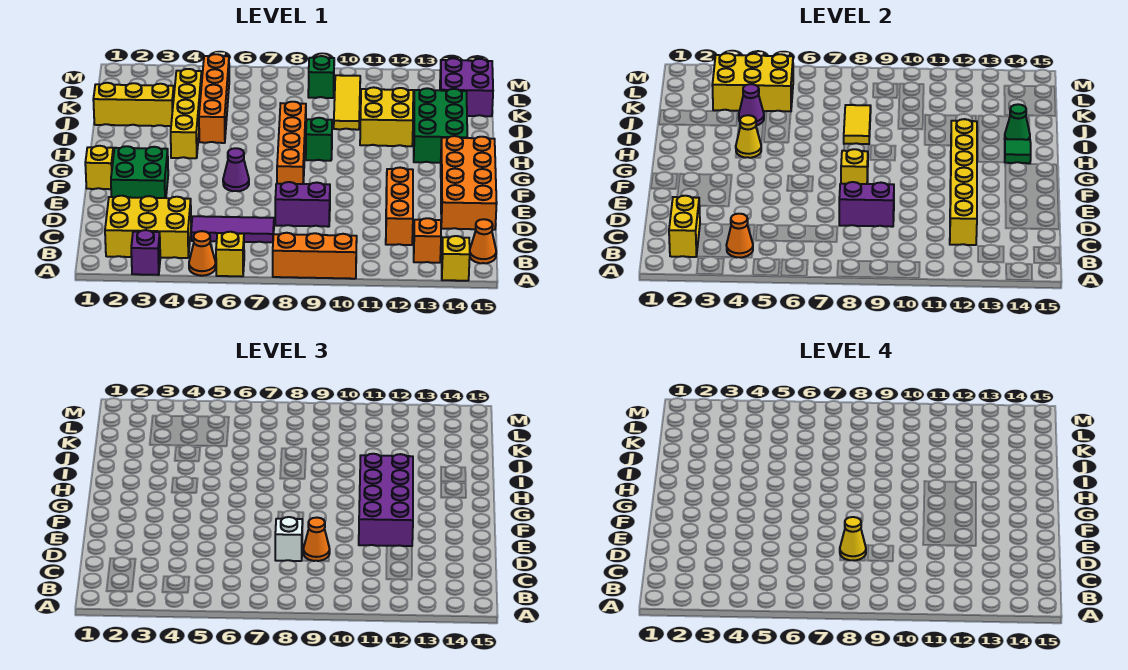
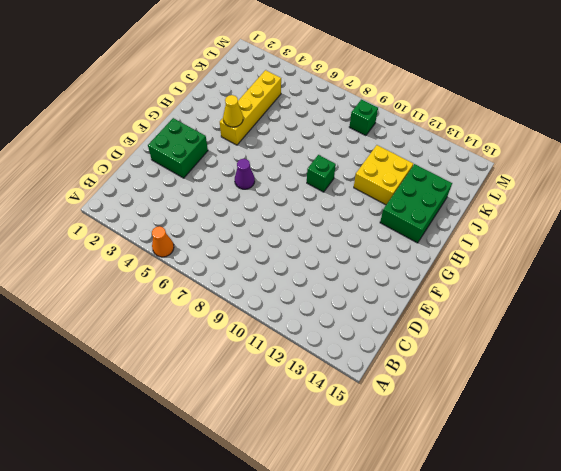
none -> purple brick A3 level 1
none -> yellow brick A6 level 1
none -> orange brick A8:A10 level 1
none -> yellow brick A14 level 1

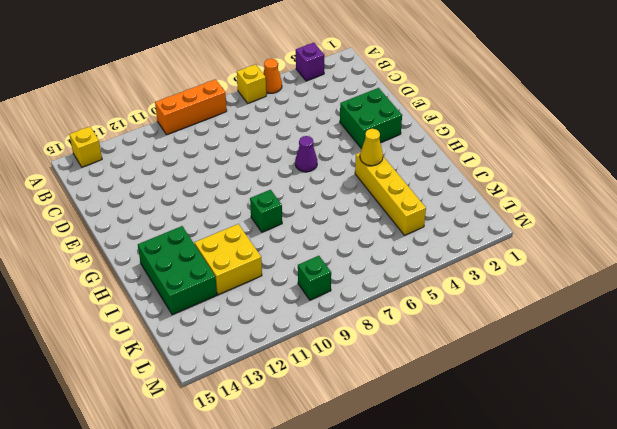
none -> yellow brick B2:C4 level 1
none -> orange brick B13 level 1
none -> orange cone B15 level 1
none -> purple tile C5:C7 level 1

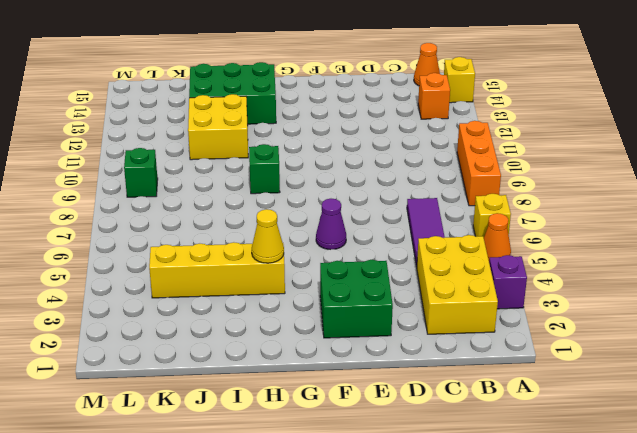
none -> orange brick C12:E12 level 1
none -> purple brick D8:D9 level 1
none -> orange brick D14:G15 level 1
none -> yellow brick F1 level 1

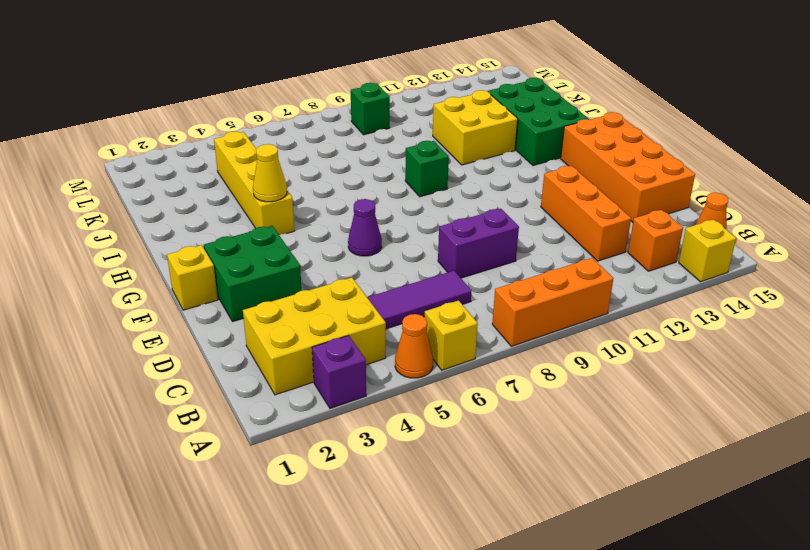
none -> orange brick F8:I8 level 1
none -> orange brick I5:L5 level 1
none -> yellow brick J1:J3 level 1
none -> yellow tile J10:L10 level 1

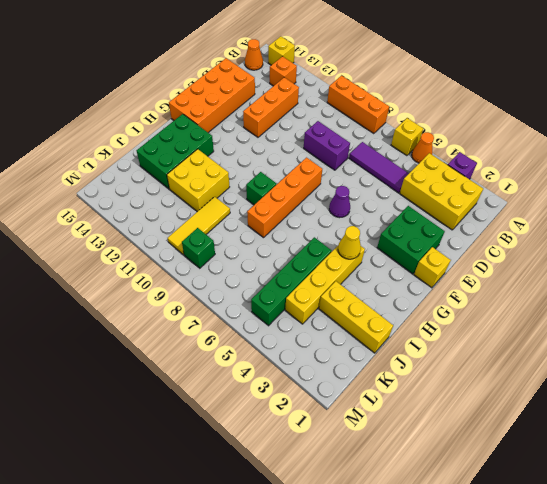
green brick I5:L5 level 1 -> orange brick I5:L5 level 1
none -> purple brick K14:L15 level 1
none -> yellow brick B2:C2 level 2
none -> orange cone B4 level 2
none -> yellow brick C12:H12 level 2

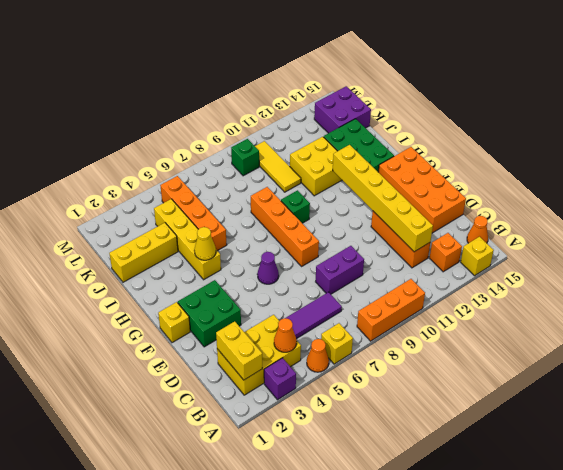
none -> purple brick D8:D9 level 2
none -> yellow brick F8 level 2
none -> green tile H14 level 2
none -> yellow tile I8:J8 level 2

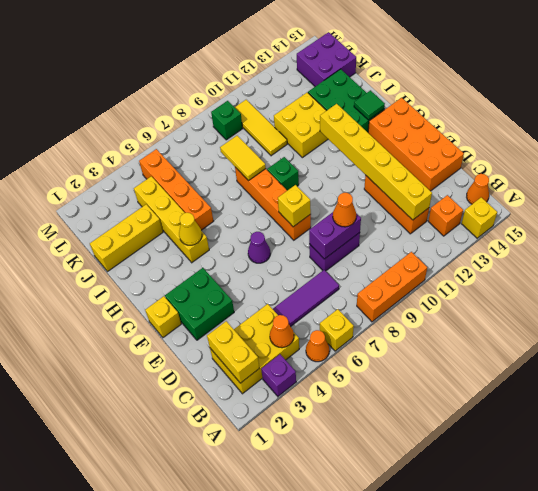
none -> green cone I14 level 2
none -> purple cone J4 level 2
none -> yellow brick K3:L5 level 2
none -> white brick D8 level 3

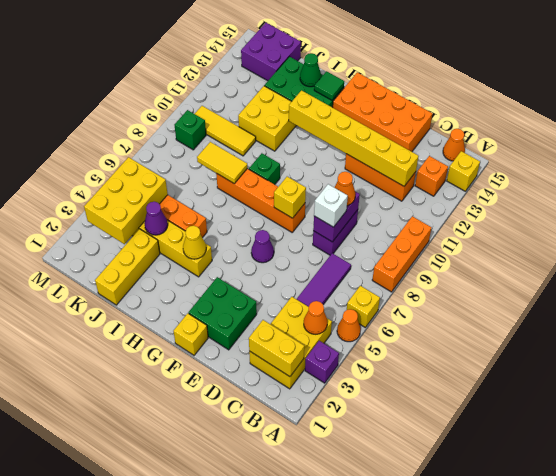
none -> purple brick E11:H12 level 3
none -> yellow cone D8 level 4

